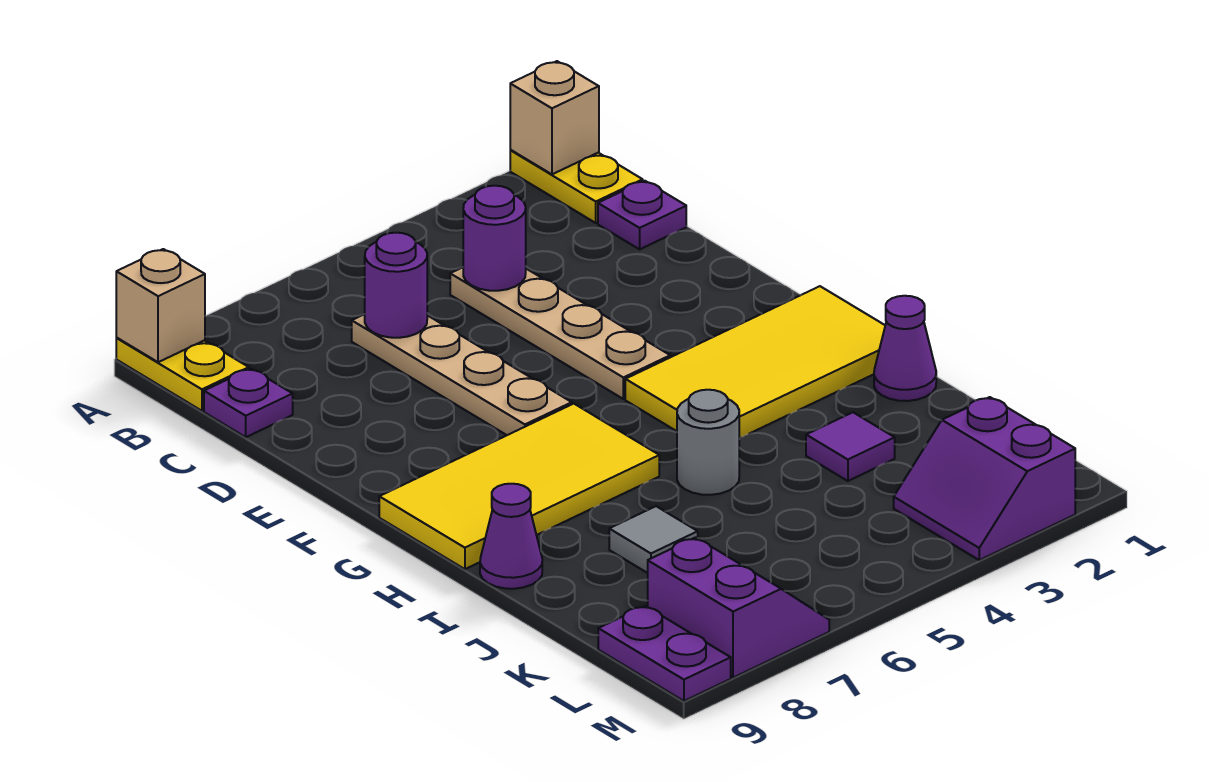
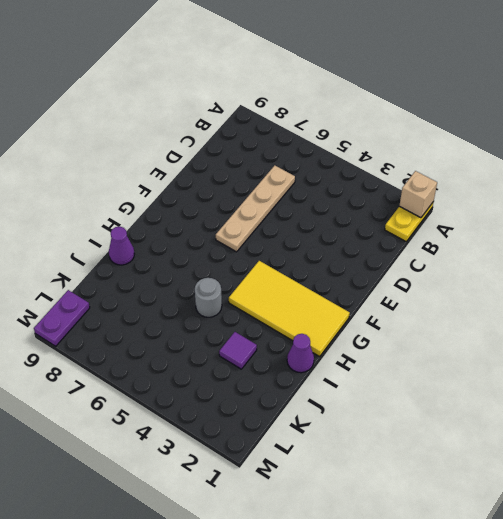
none -> yellow plate A9:B9 level 1
none -> purple plate C1 level 1
none -> tan plate C4:F4 level 1

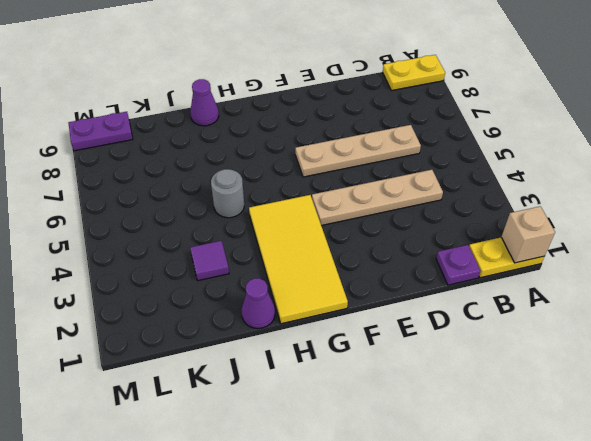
none -> purple plate C9 level 1
none -> yellow tile G6:H9 level 1
none -> grey tile J7 level 1

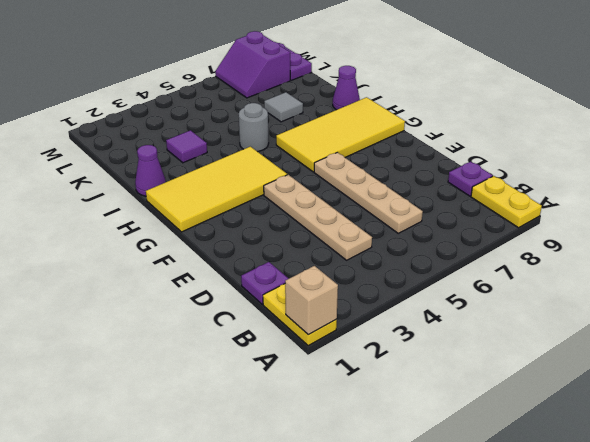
none -> purple slope L2:M3 level 1 top 2
none -> tan brick A9 level 2
none -> purple round brick C4 level 2

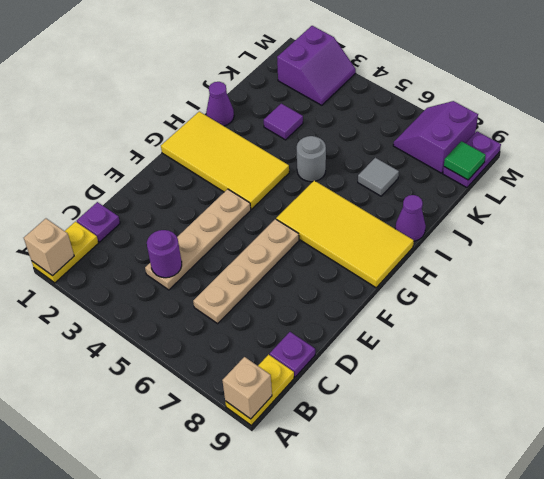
green tile L9 level 2 -> none
none -> purple round brick C6 level 2

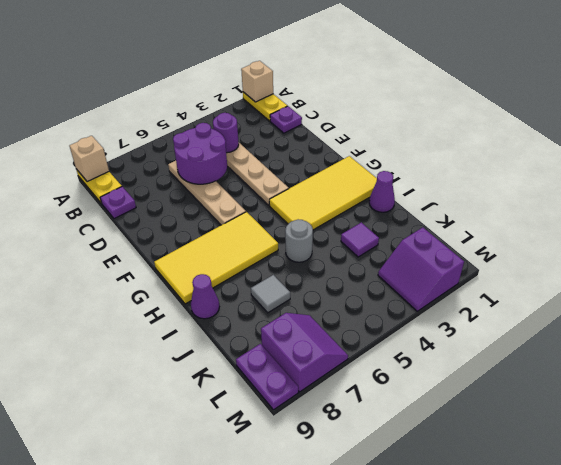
purple round brick C5:D6 level 2 -> purple round brick C6 level 2

